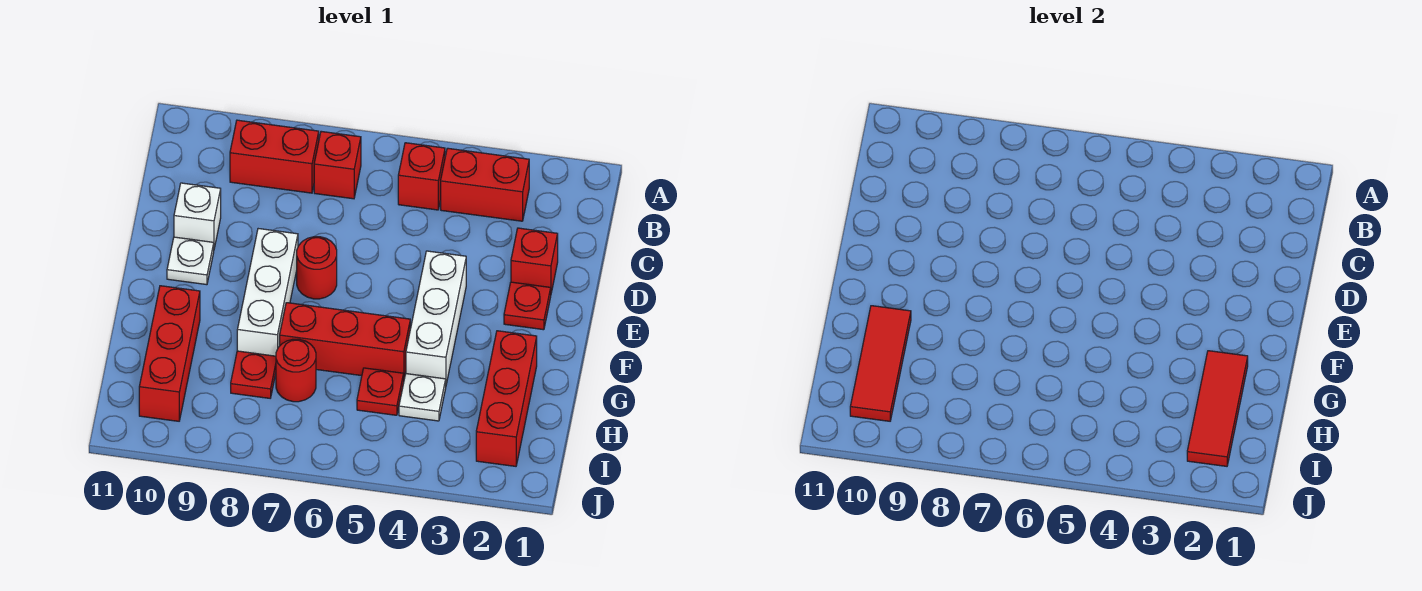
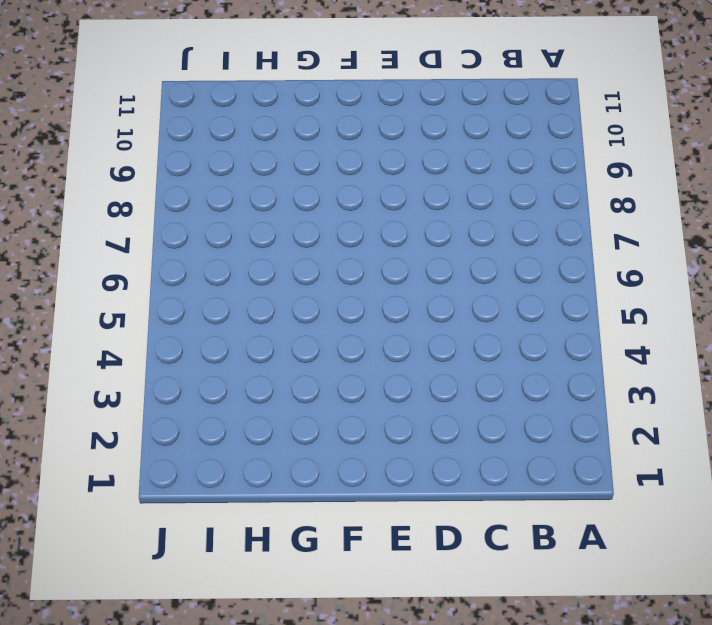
none -> red brick B3:B4 level 1
none -> red brick B5 level 1
none -> red brick B7 level 1

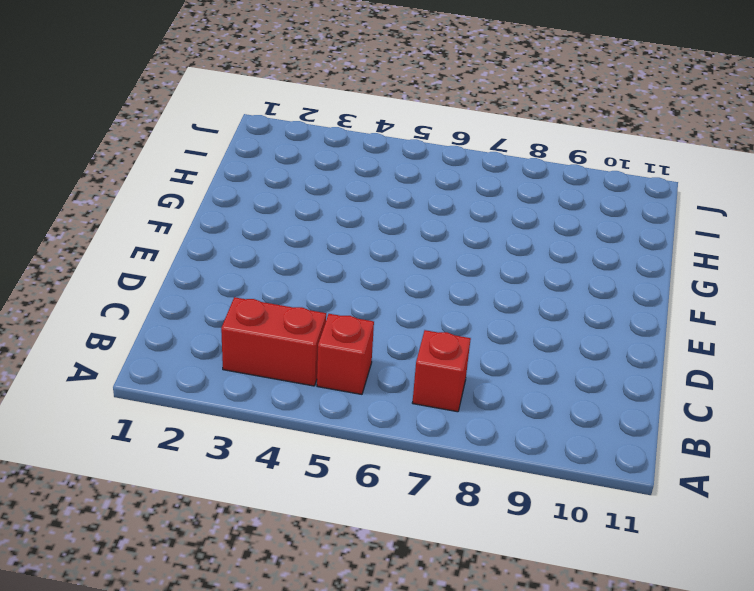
none -> red brick B8:B9 level 1
none -> red brick D2 level 1
none -> white brick D10 level 1

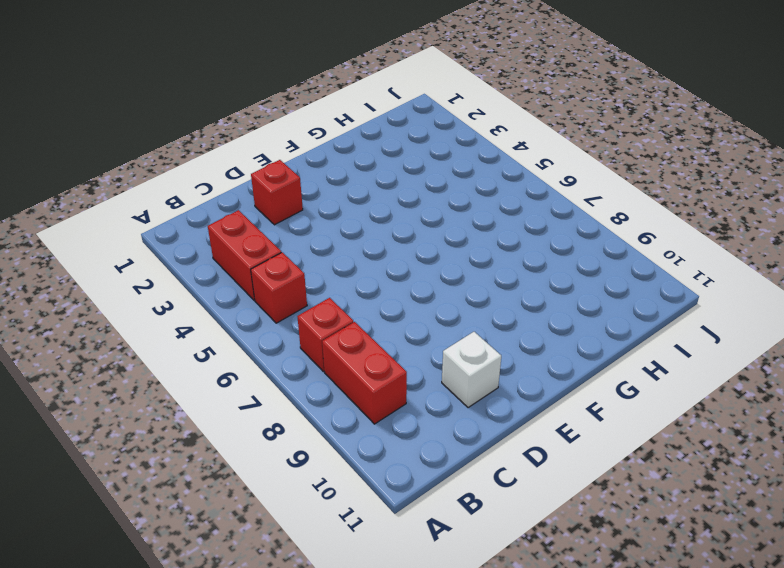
none -> red plate E2 level 1
none -> white brick E4:G4 level 1
none -> red round brick E7 level 1

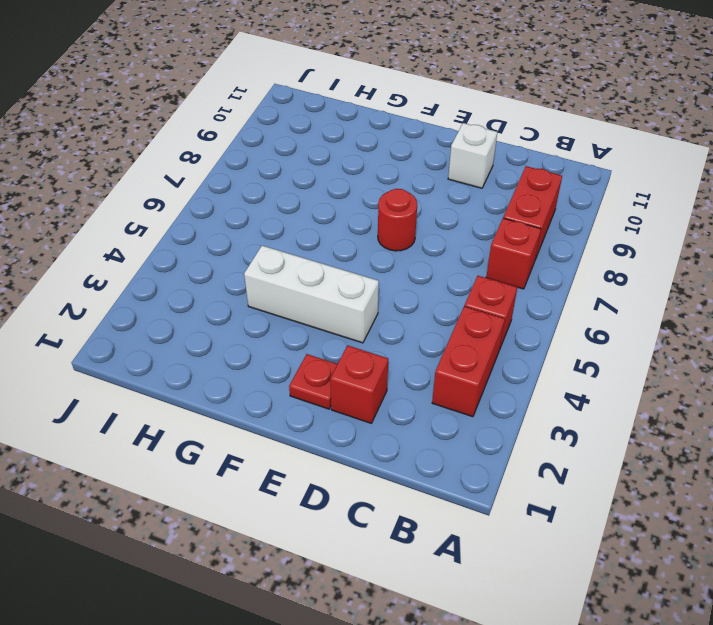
none -> white brick E8:G8 level 1
none -> white plate E10 level 1
none -> red brick G2:I2 level 1

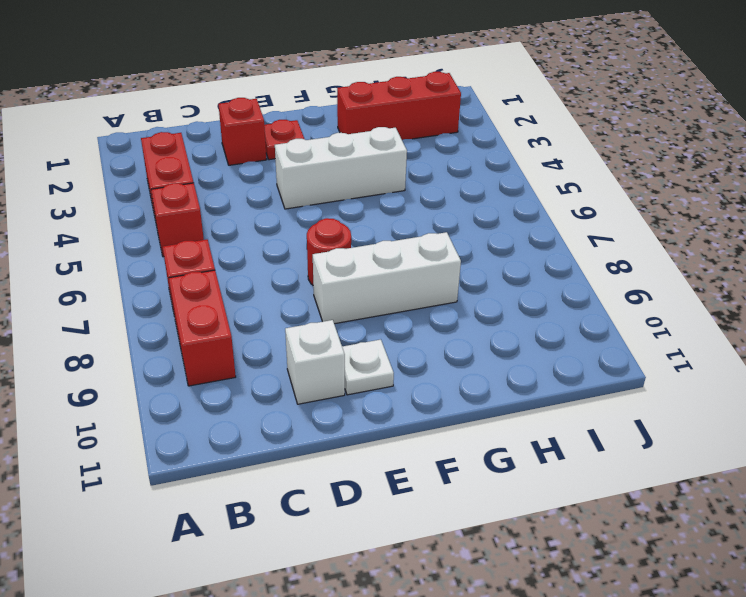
none -> red brick G5:G7 level 1
none -> red brick G10:I10 level 1
none -> white plate H4 level 1

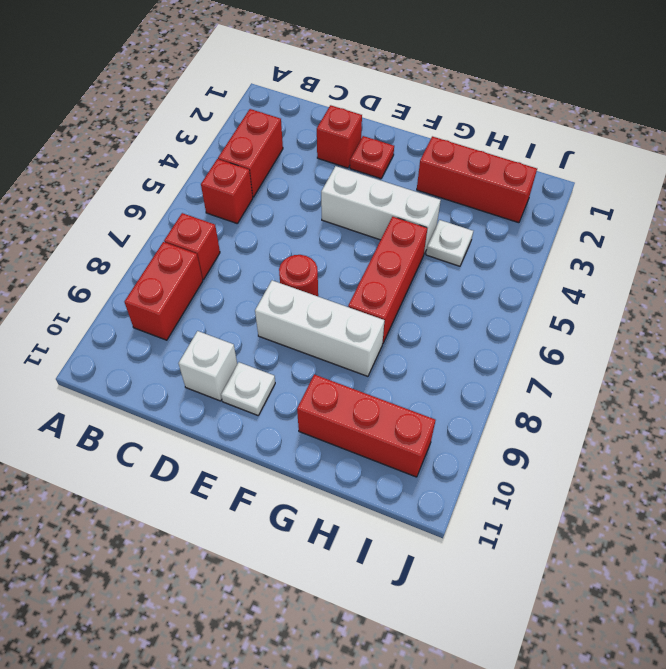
none -> red plate H5 level 1
none -> red round brick H7 level 1
none -> red plate H8 level 1

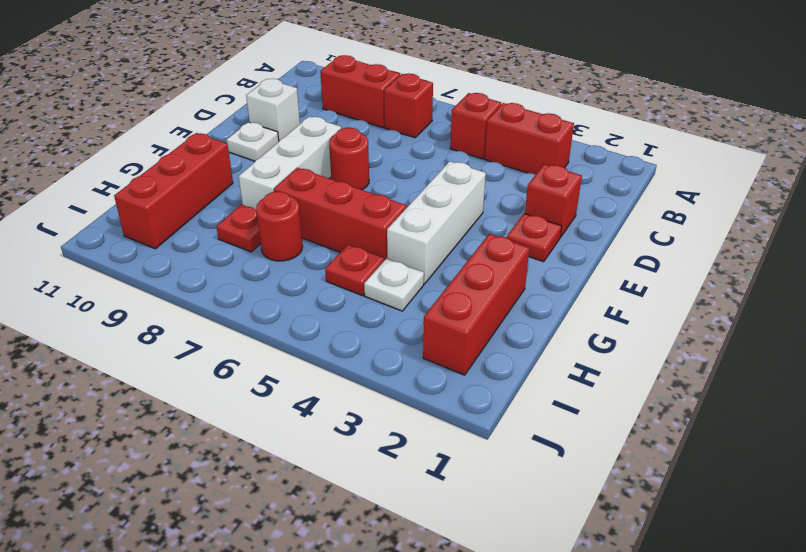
none -> red tile G2:I2 level 2
none -> red tile G10:I10 level 2

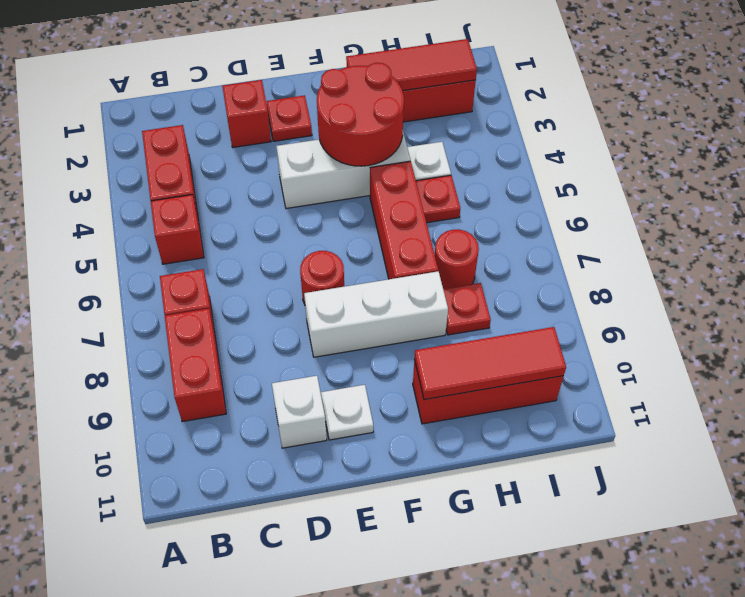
red round brick F3:G4 level 2 -> none

